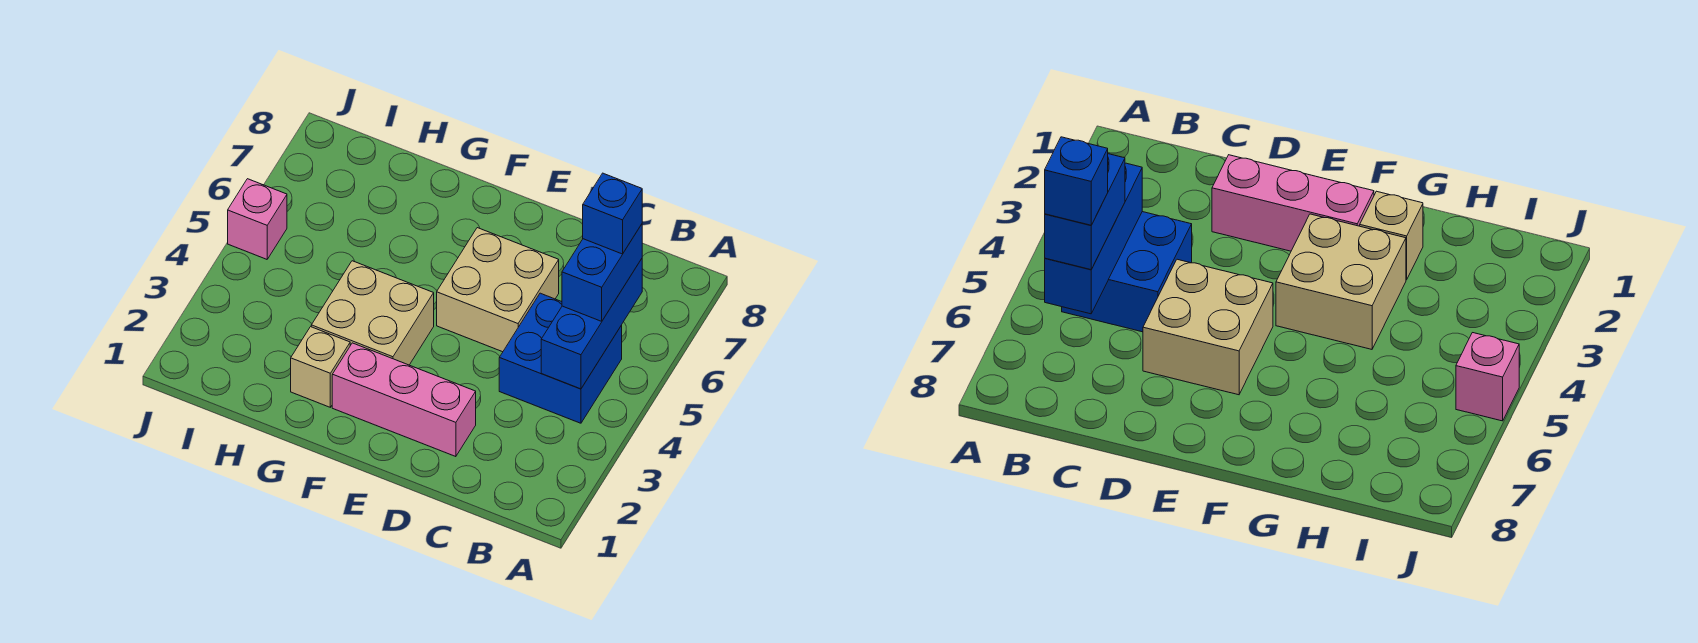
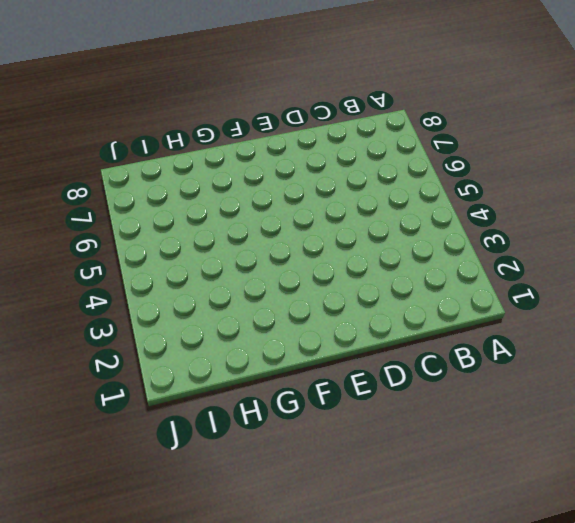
none -> blue brick B4:C5 level 1
none -> pink brick D2:F2 level 1

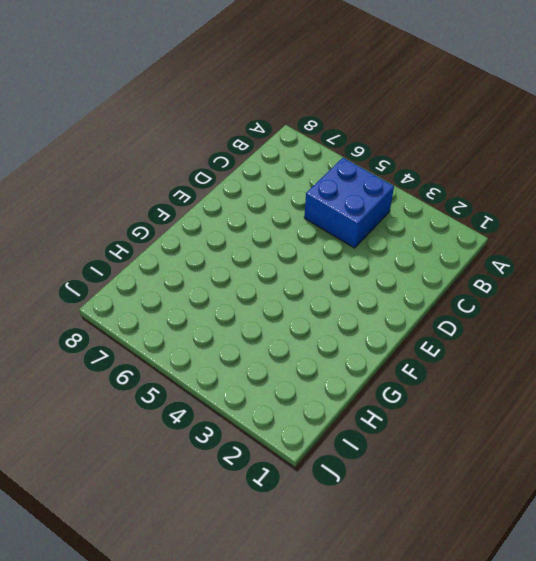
none -> pink brick D2:F2 level 1
none -> tan brick D5:E6 level 1

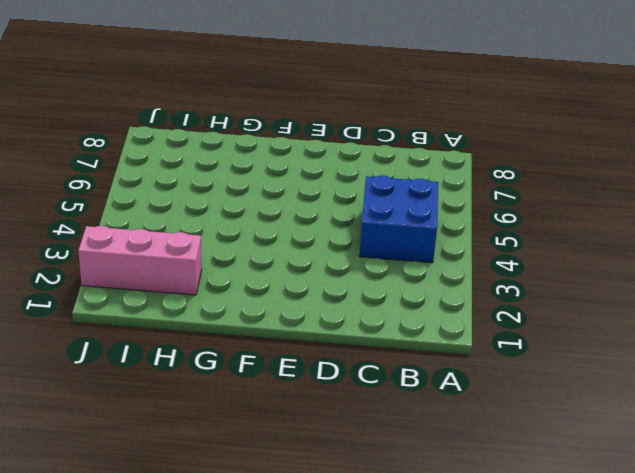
pink brick H2:J2 level 1 -> pink brick D2:F2 level 1
none -> tan brick D5:E6 level 1
none -> tan brick F3:G4 level 1

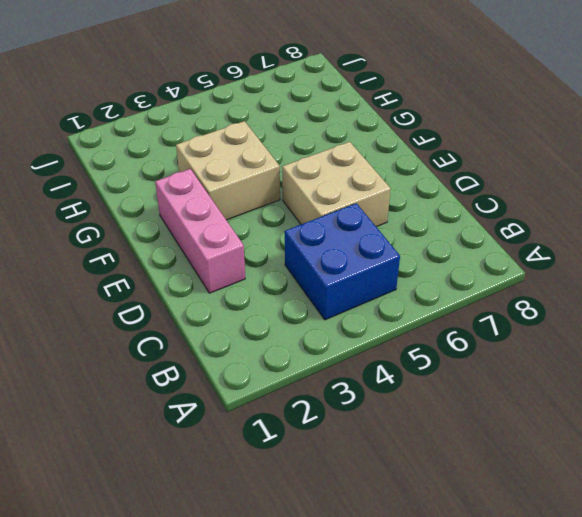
none -> tan brick G2 level 1
none -> pink brick J5 level 1

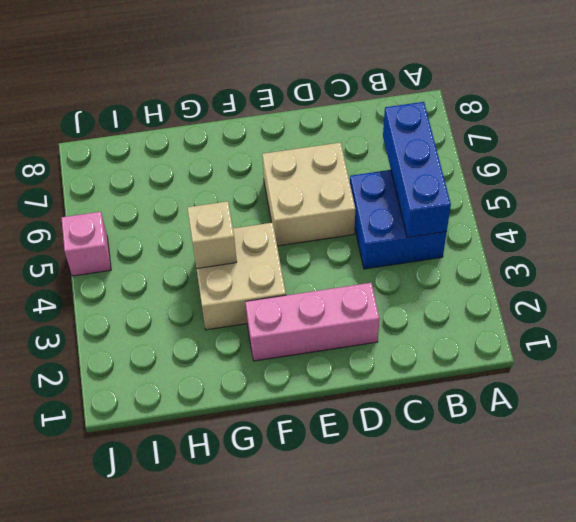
tan brick G4 level 2 -> tan brick G2 level 1
none -> blue brick B5:B6 level 3
none -> blue brick B6 level 4

